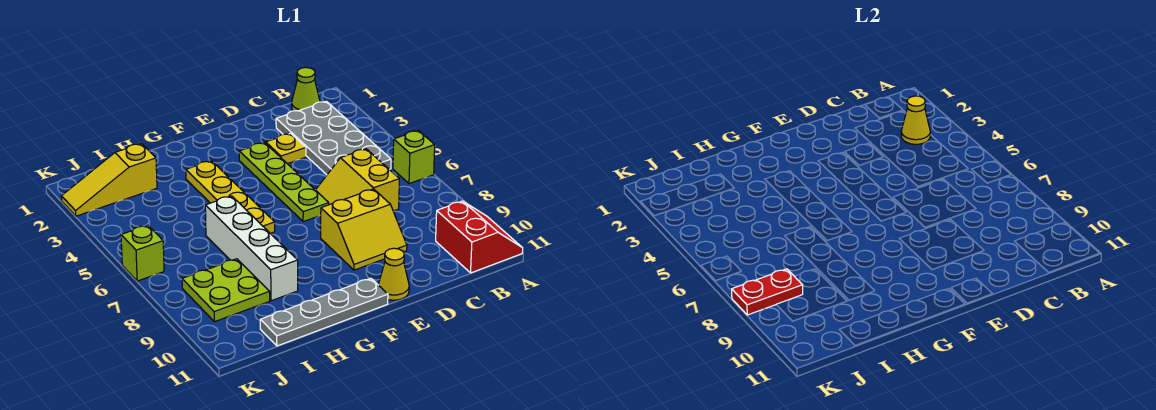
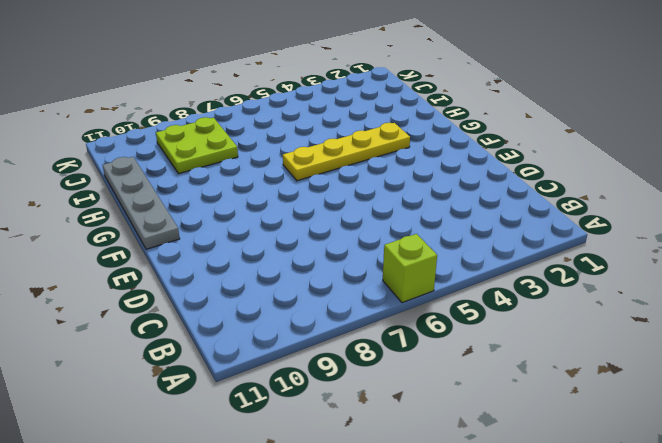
none -> red slope A10:B11 level 1 top B
none -> lime cone B1 level 1
none -> grey plate B2:C5 level 1

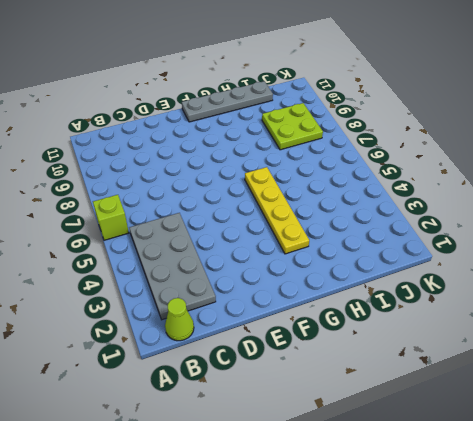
none -> red slope A10:B11 level 1 top B
none -> yellow slope C6:D7 level 1 top C
none -> yellow plate D3 level 1

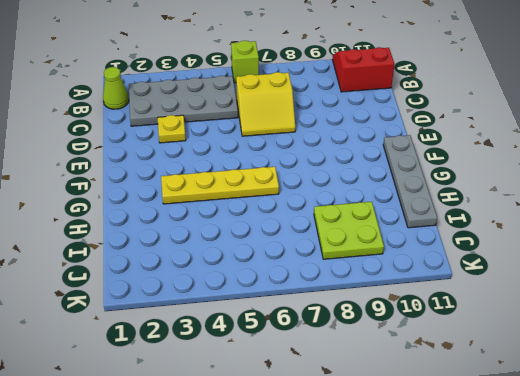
none -> yellow slope D8:E9 level 1 top 8
none -> lime plate E3:E6 level 1
none -> yellow cone E11 level 1

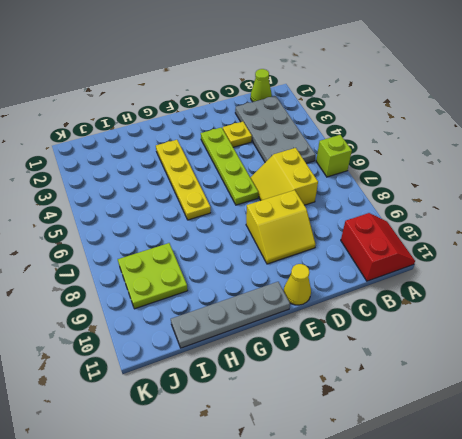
none -> white brick H6:H9 level 1
none -> yellow slope I2:K2 level 1 top I
none -> lime brick K6 level 1

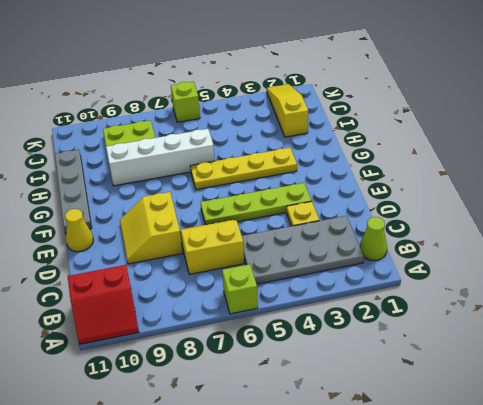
none -> yellow cone B3 level 2
none -> red plate J8:K8 level 2

